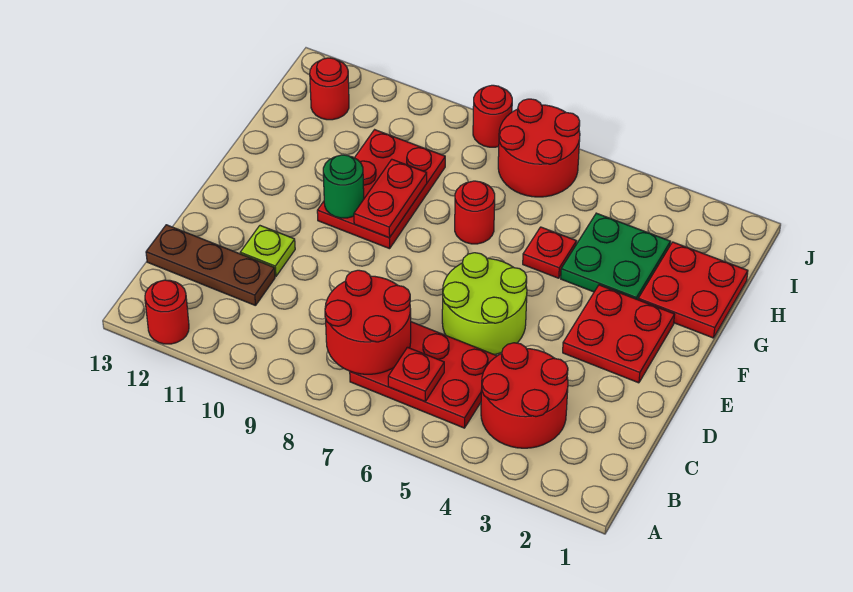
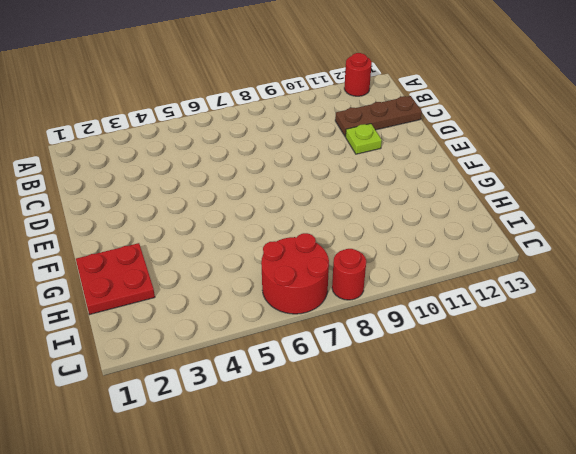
none -> red round brick B3:C4 level 1
none -> red plate B5:C7 level 1
none -> lime round brick D5:E6 level 1

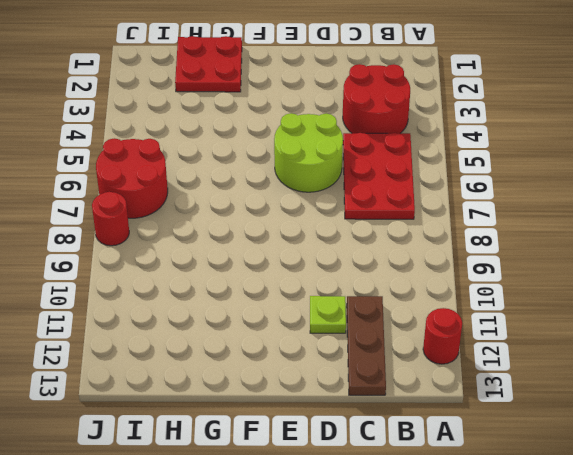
none -> red plate E2:F3 level 1
none -> red plate F9:H10 level 1
none -> green plate G3:H4 level 1

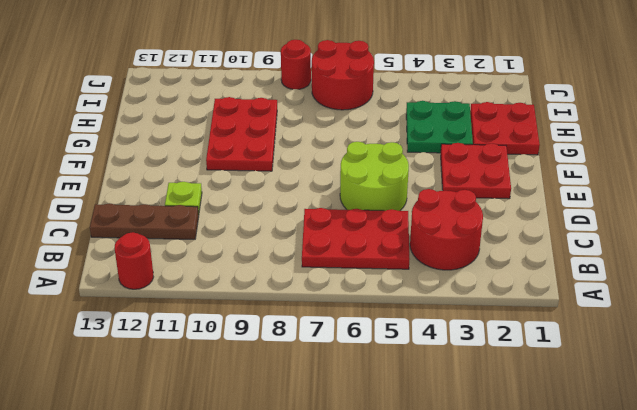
none -> red plate G5 level 1
none -> red round brick G7 level 1
none -> red round brick I12 level 1

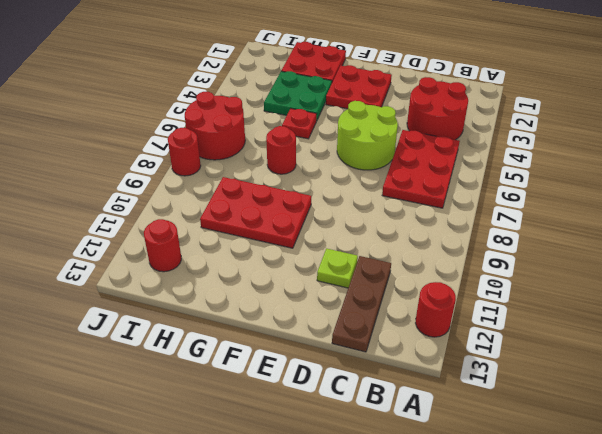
none -> red plate B6 level 2
none -> red round brick B7:C8 level 2
none -> red plate F9:G9 level 2

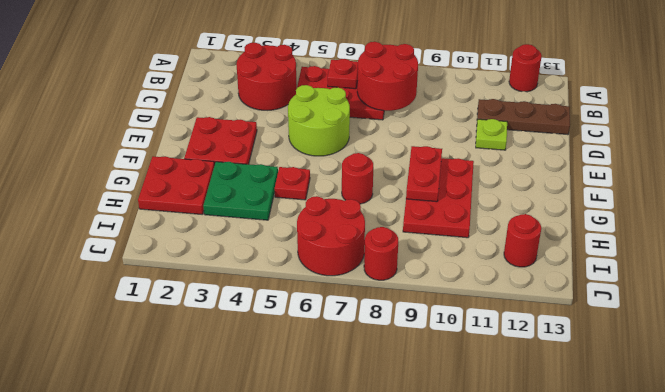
none -> green round brick F10 level 2

